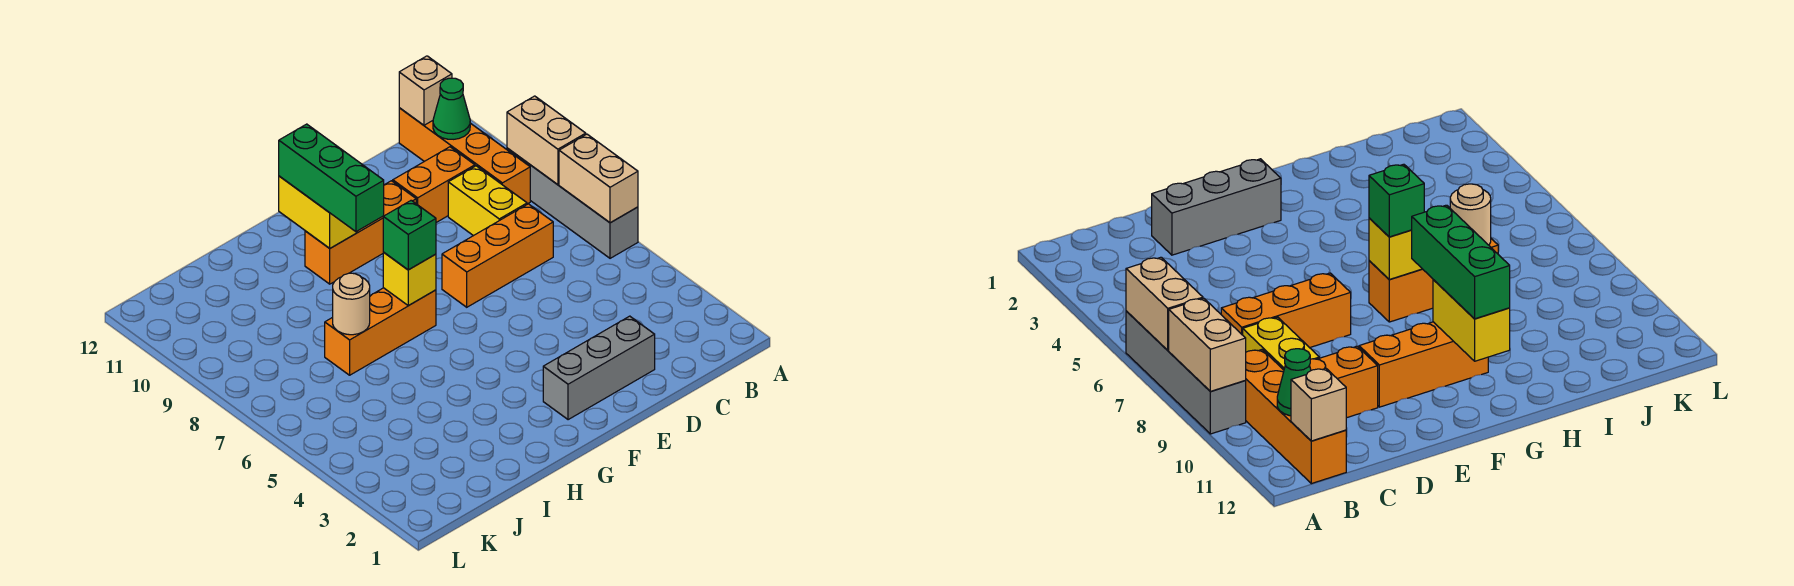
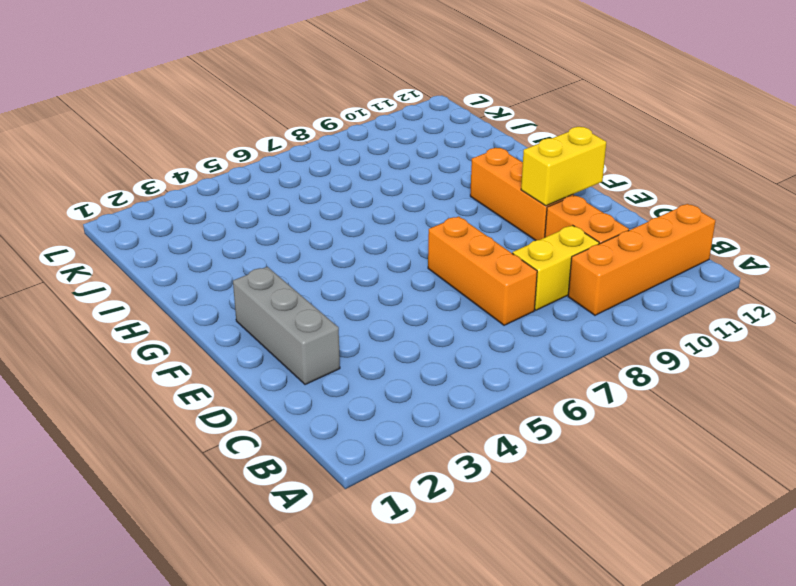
yellow brick E10:E11 level 2 -> yellow brick G10:G11 level 2
none -> grey brick A6:A9 level 1
none -> orange brick G7:I7 level 1
none -> tan brick A6:A7 level 2

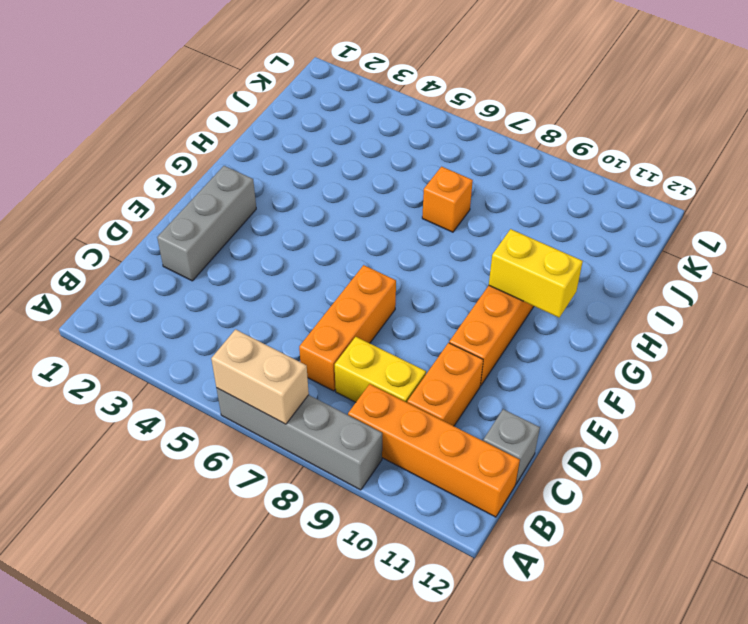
grey brick C12 level 1 -> none
orange brick I7 level 1 -> orange brick G7:I7 level 1
none -> tan brick A8:A9 level 2
none -> green cone B11 level 2
none -> tan brick B12 level 2

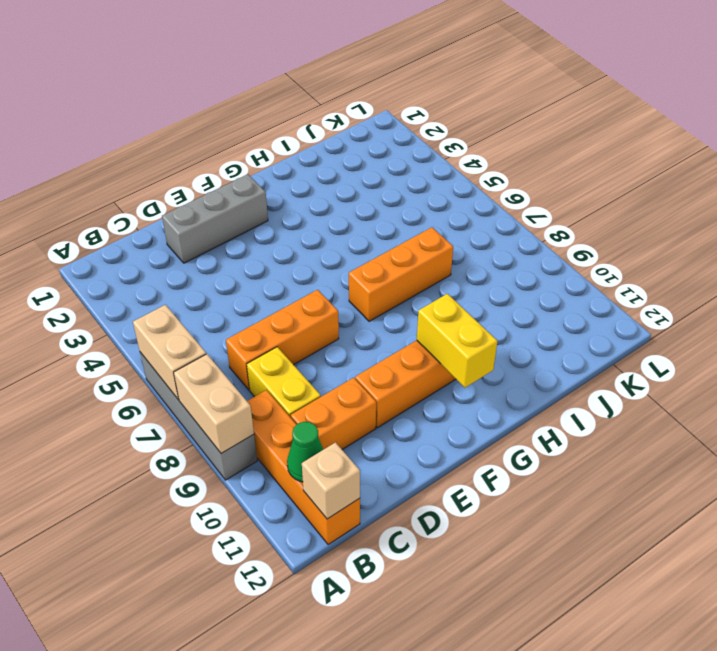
none -> yellow brick G7 level 2
none -> tan round brick I7 level 2
none -> green brick G7 level 3

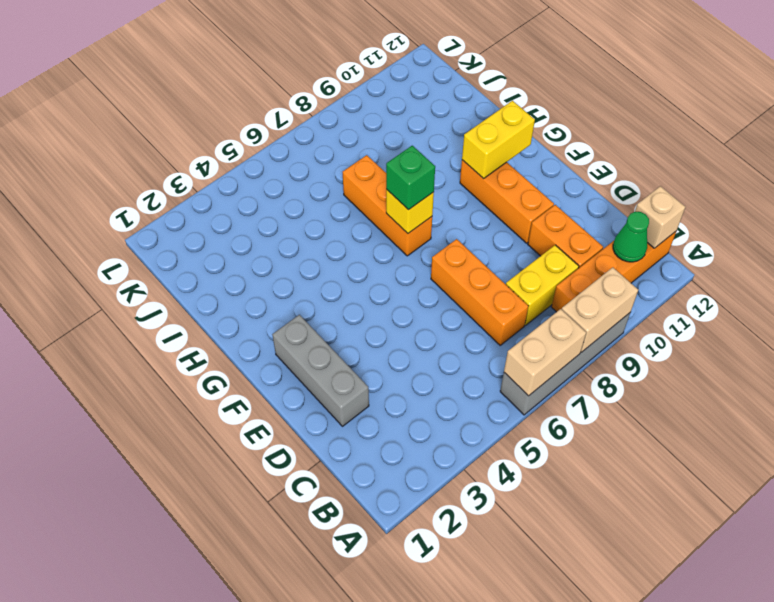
none -> tan round brick I7 level 2
none -> green brick G9:G11 level 3

